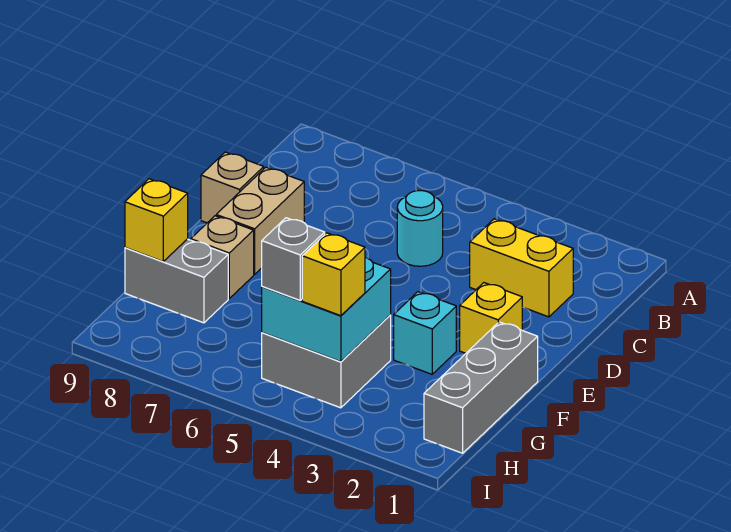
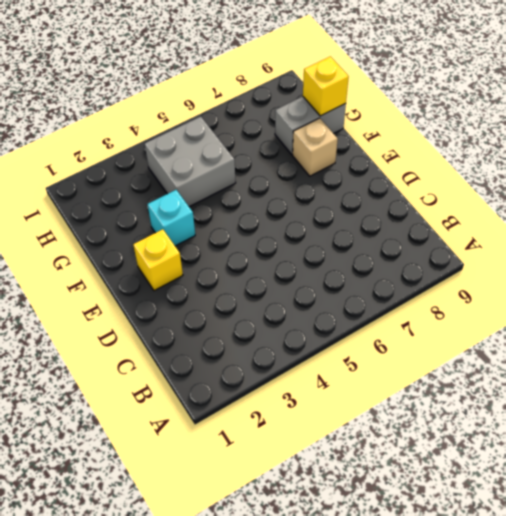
none -> yellow brick C2:C3 level 1
none -> cyan round brick C5 level 1
none -> tan brick D8:E8 level 1

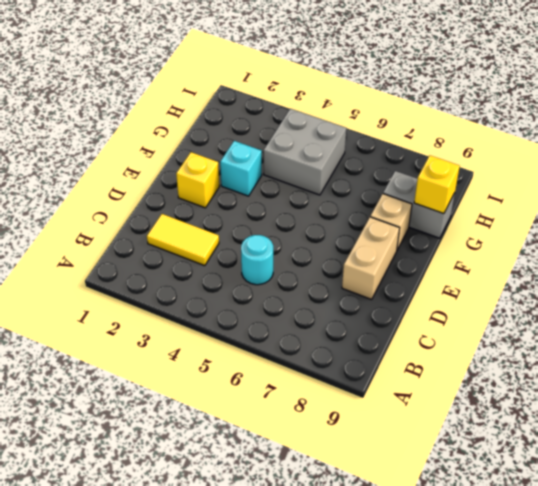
yellow tile C2:C3 level 1 -> yellow brick C2:C3 level 1
none -> tan brick D9 level 1
none -> grey brick F1:H1 level 1
none -> cyan brick G4:H5 level 2

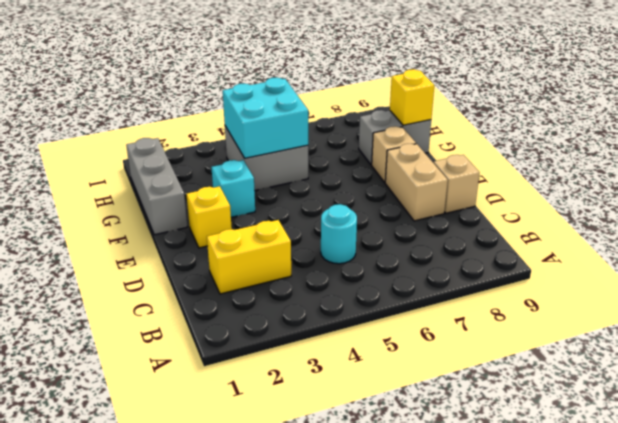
none -> yellow brick H4 level 3
none -> grey brick H5 level 3

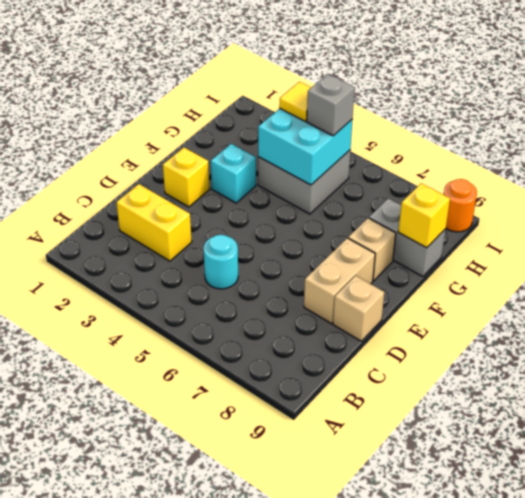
yellow tile H4 level 3 -> yellow brick H4 level 3
orange round brick I9 level 1 -> none
none -> grey brick F1:H1 level 1

